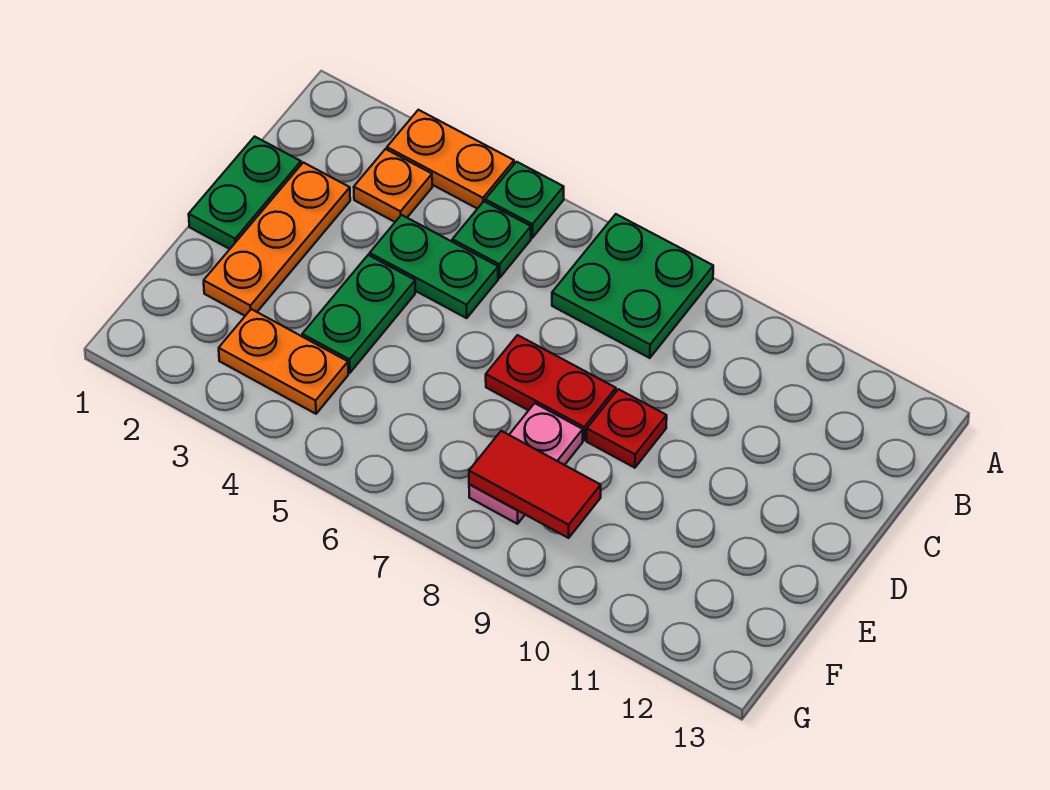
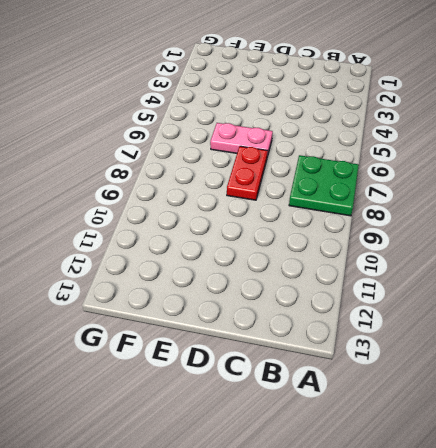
pink plate D6:E6 level 1 -> pink plate E8:F8 level 1
none -> orange plate A3:A4 level 1
none -> green plate A5 level 1
none -> orange plate B3 level 1

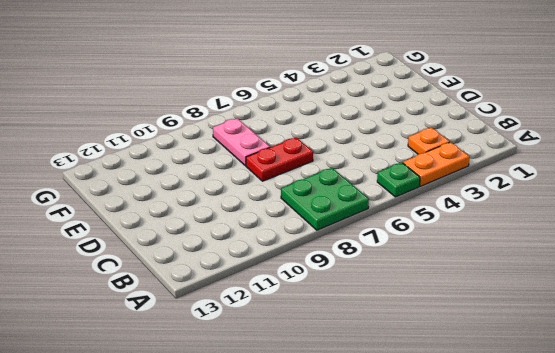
none -> green plate B5 level 1
none -> green plate C1:D1 level 1
none -> orange plate C2:E2 level 1

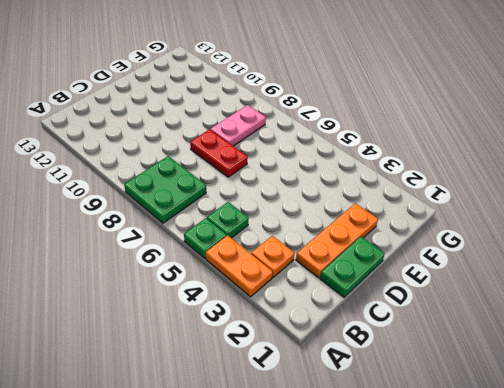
none -> green plate C4:C5 level 1
none -> green plate D4:E4 level 1
none -> red plate D9 level 1

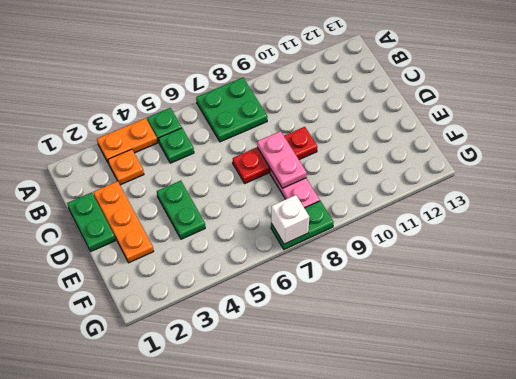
pink plate D8:E8 level 2 -> none
green plate G7:G8 level 1 -> green plate C4:C5 level 1
white brick G7 level 2 -> none
none -> orange plate F3:F4 level 1
none -> red tile F8:F9 level 2

